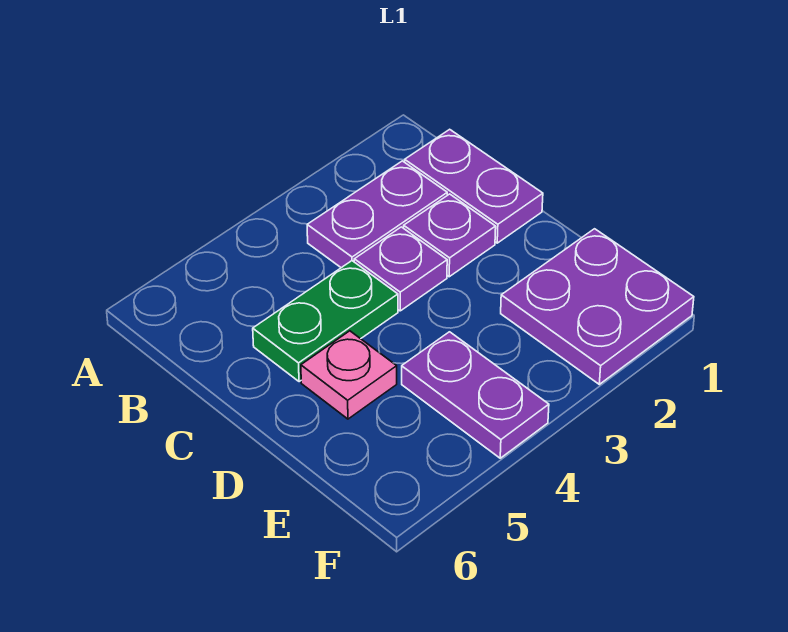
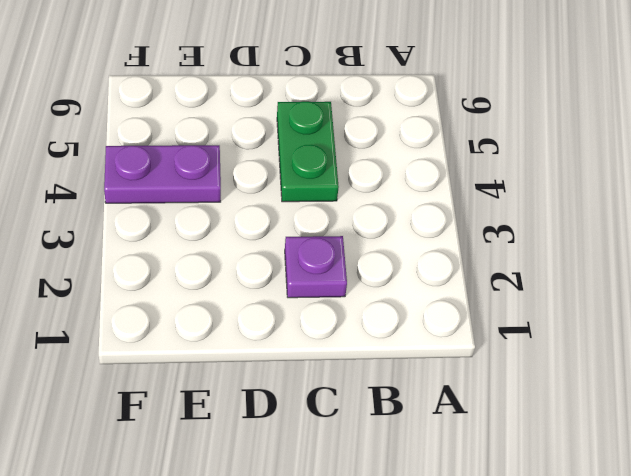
none -> purple plate B1:C1 level 1
none -> purple plate B2:B3 level 1

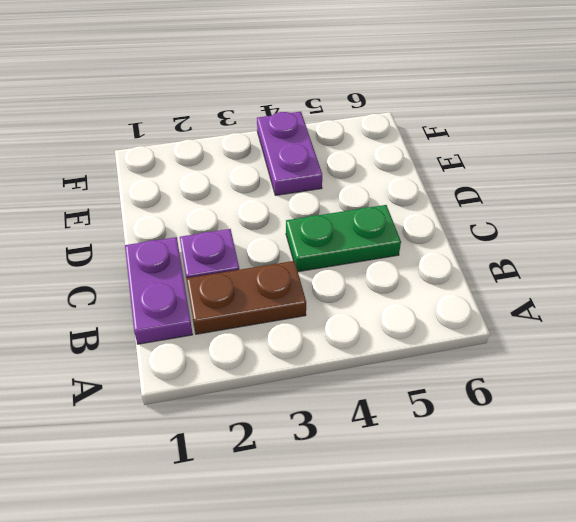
brown plate B2:B3 level 1 -> purple plate B2:B3 level 1
none -> purple plate C3 level 1
none -> pink plate D5 level 1

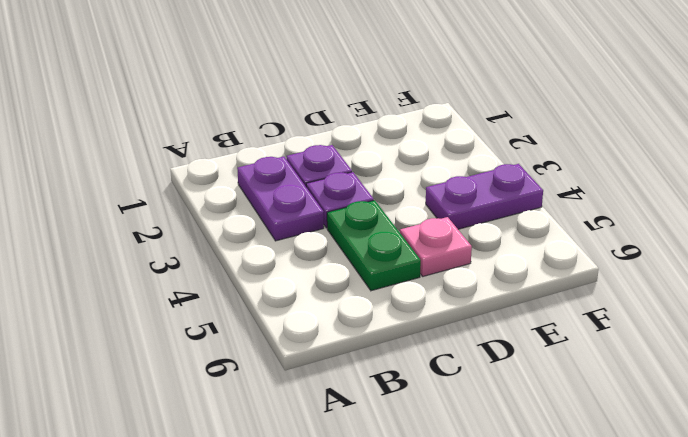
none -> purple plate B1:C1 level 1
none -> purple plate E1:F2 level 1

